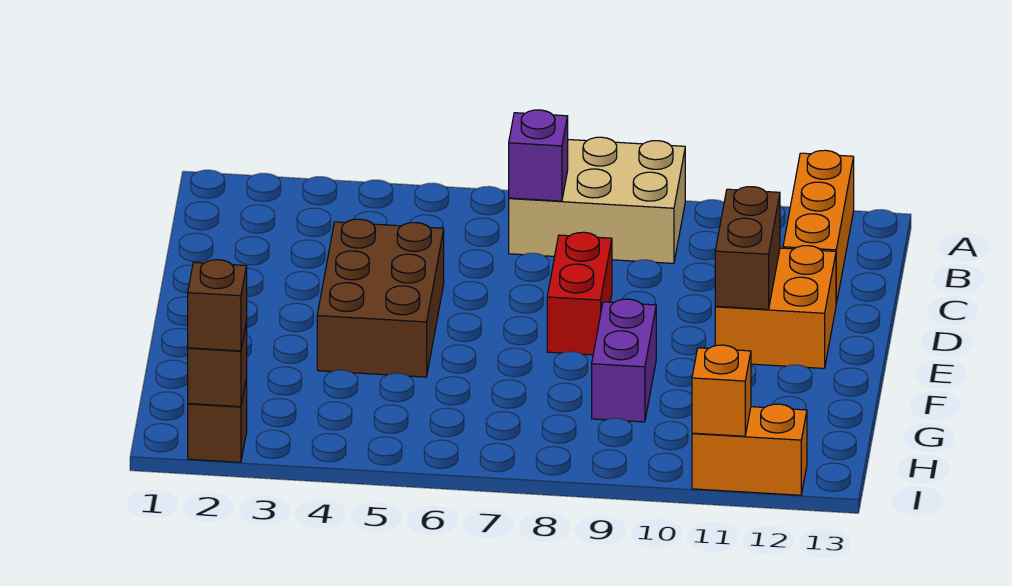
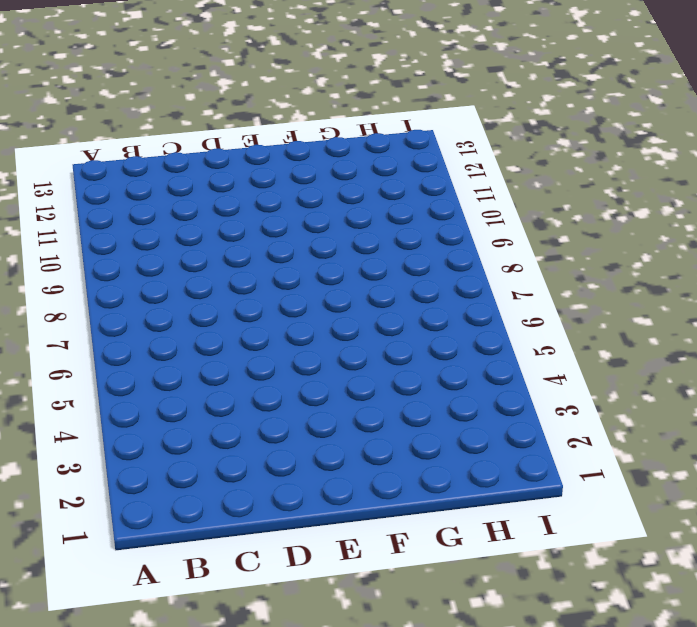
none -> tan brick A7:B9 level 1
none -> orange brick A12:C12 level 1
none -> brown brick D4:F5 level 1

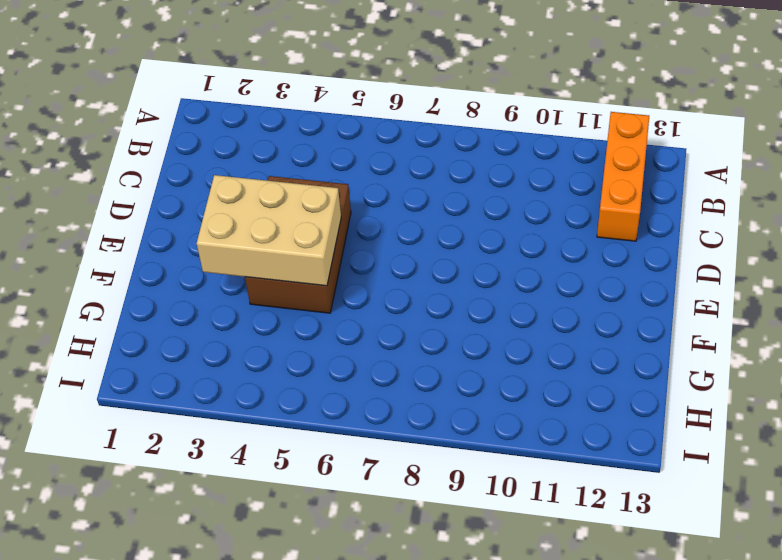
tan brick E3:F5 level 2 -> tan brick A7:B9 level 1
none -> red brick D8:E8 level 1
none -> orange brick D11:E12 level 1
none -> purple brick F9:G9 level 1

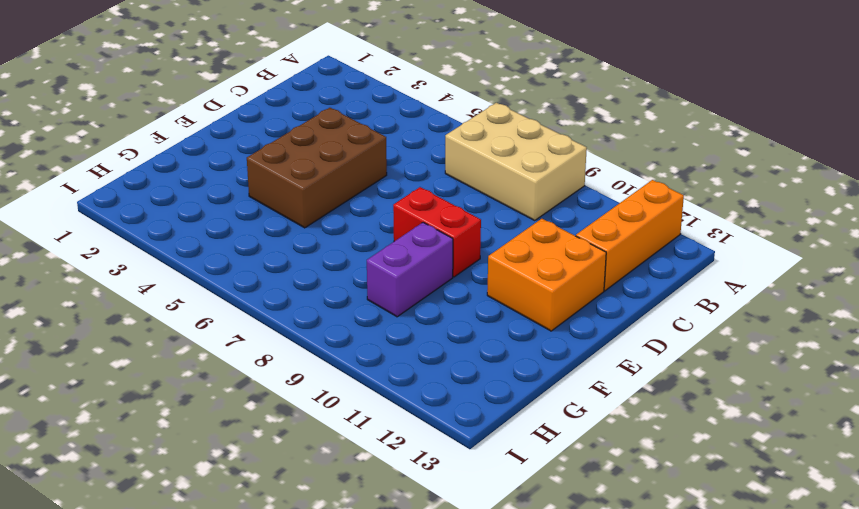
red brick E8:E9 level 1 -> red brick D8:E8 level 1
none -> brown brick I2 level 1
none -> orange brick I11:I12 level 1
none -> purple brick B7 level 2

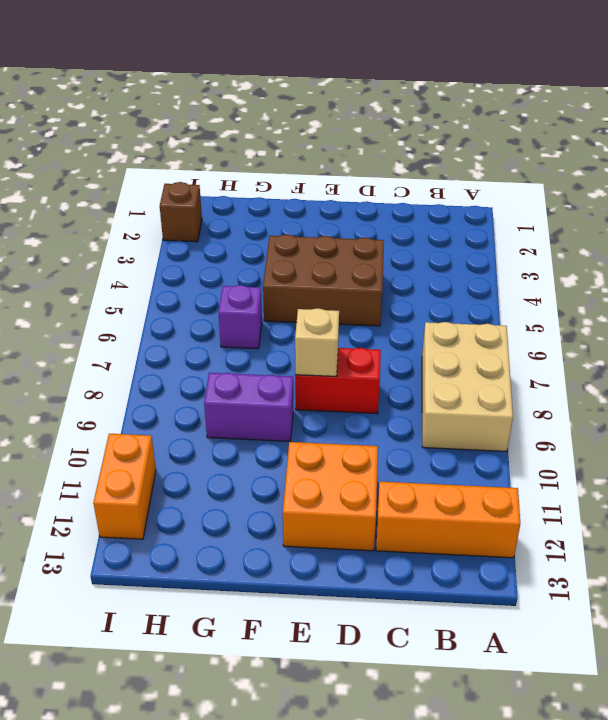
tan brick E8 level 2 -> none
purple brick G6 level 1 -> purple brick B7 level 2
none -> brown brick D11:E11 level 2
none -> brown brick I2 level 2
none -> orange brick I11 level 2

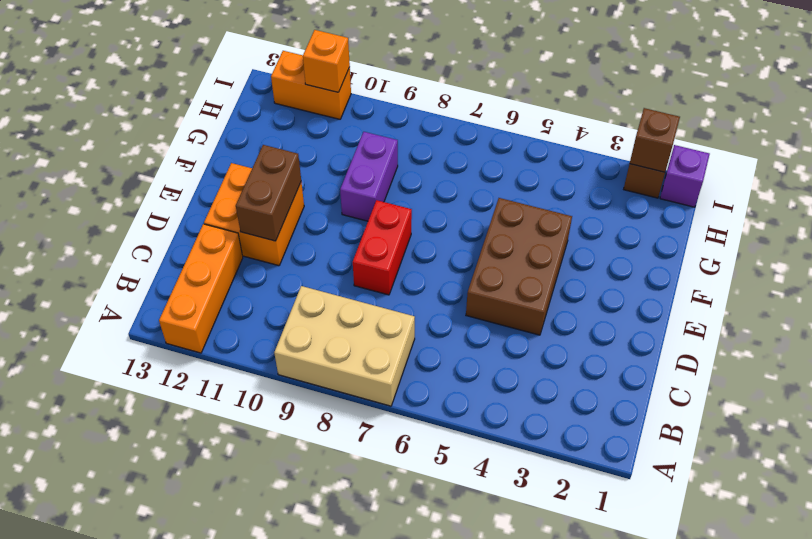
purple brick I1 level 1 -> purple brick B7 level 2
none -> brown brick I2 level 3

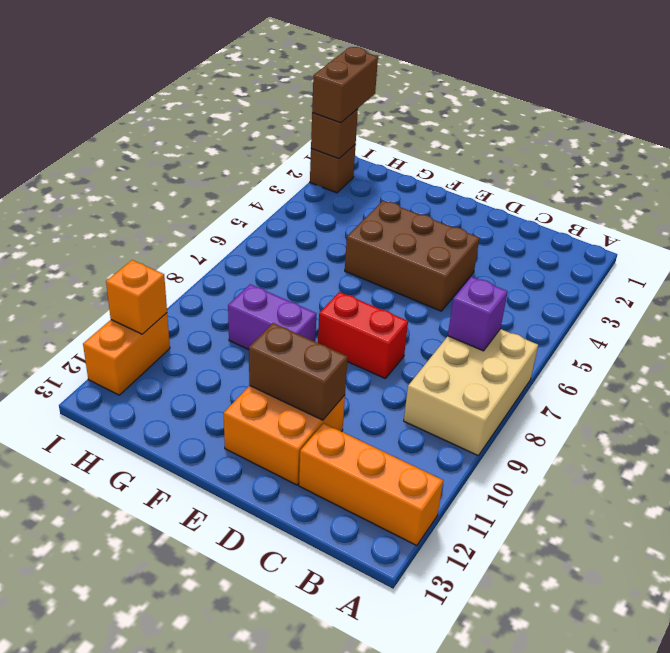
brown brick I1:I2 level 3 -> brown brick I2 level 3

